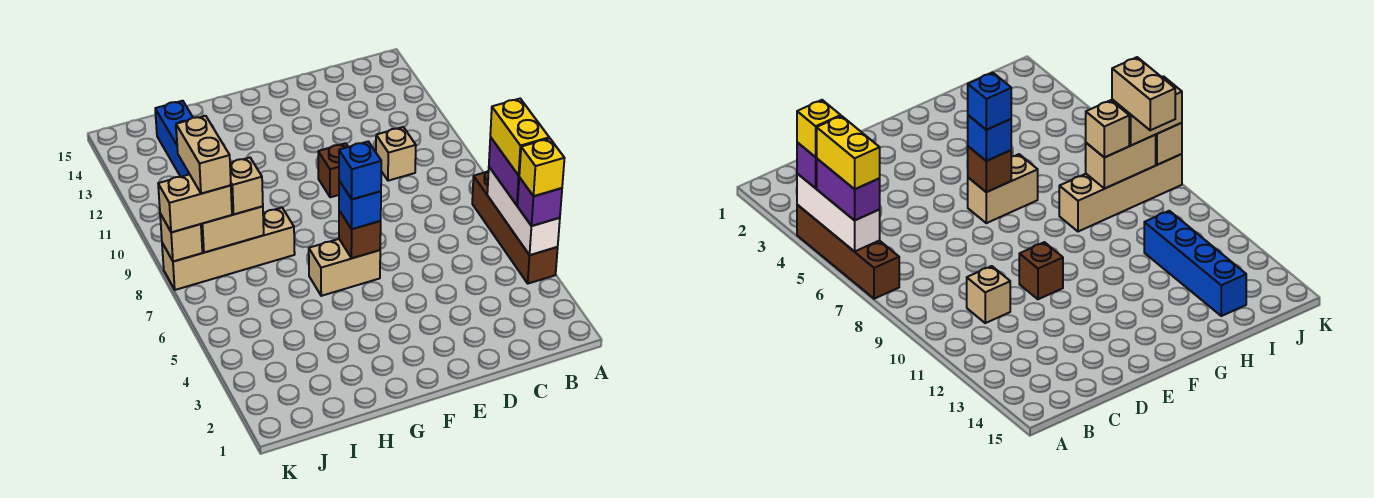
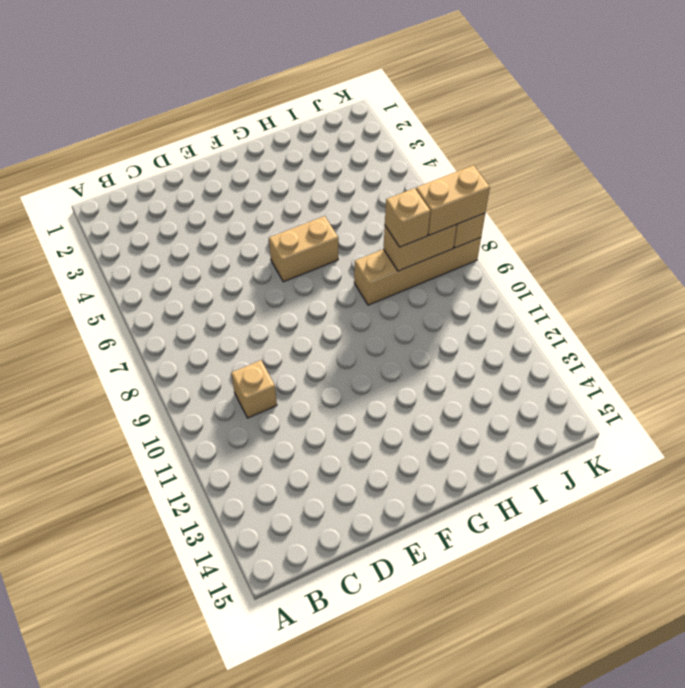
none -> brown brick A4:A7 level 1
none -> brown brick E10 level 1
none -> blue brick I11:I14 level 1

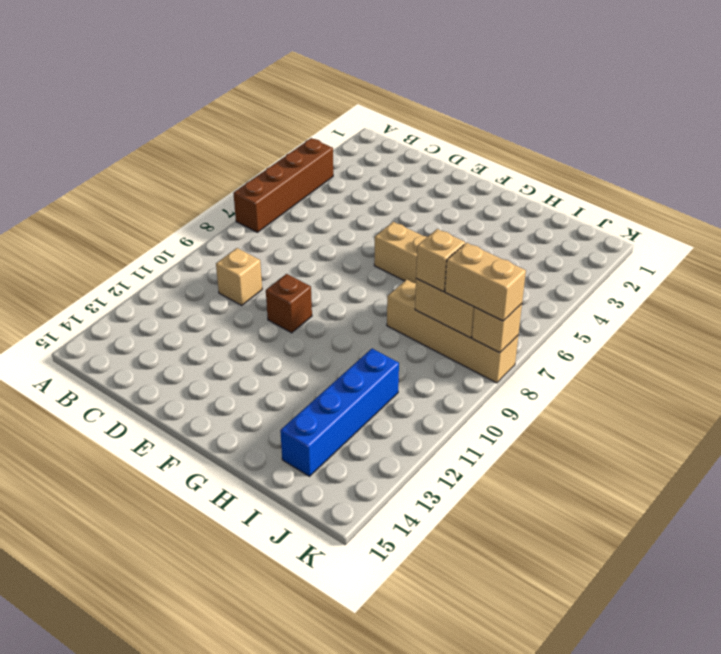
none -> white brick A4:A6 level 2
none -> brown brick F6 level 2
none -> purple brick A4 level 3

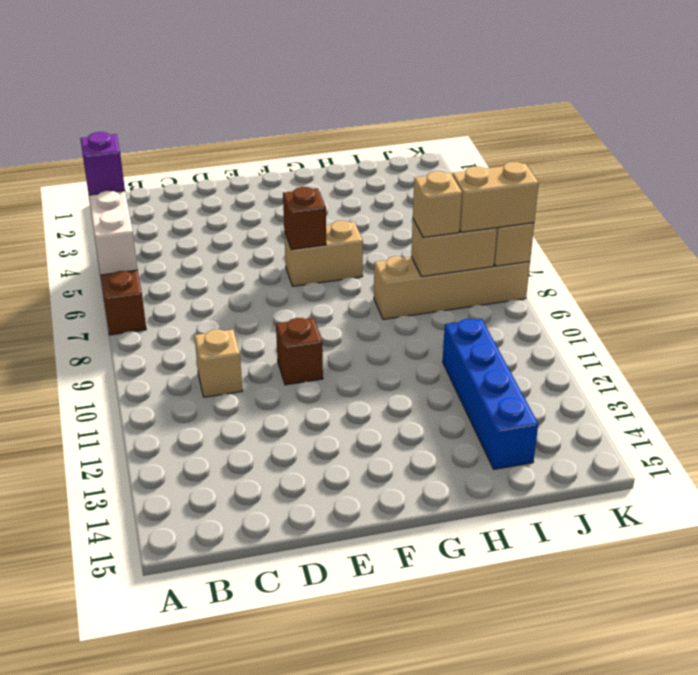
none -> purple brick A5:A6 level 3
none -> blue brick F6 level 3
none -> yellow brick A4 level 4

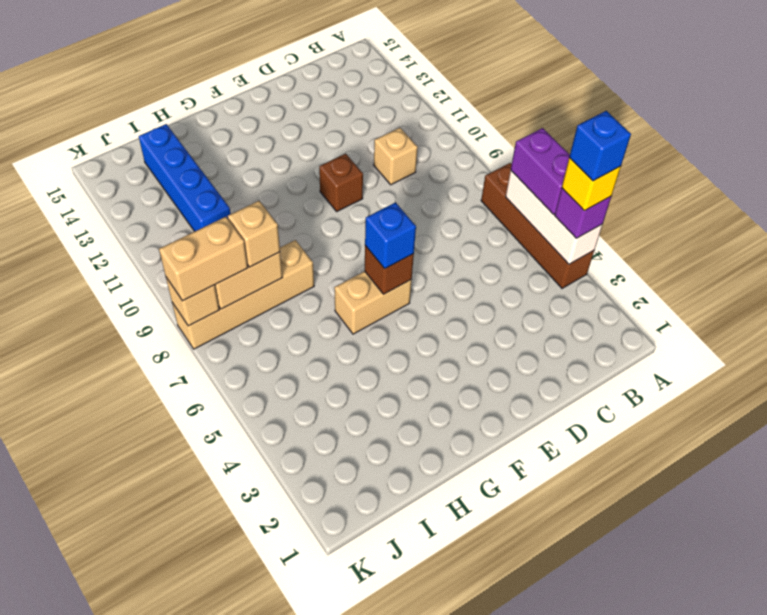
blue brick A4 level 5 -> blue brick F6 level 4
none -> yellow brick A5:A6 level 4
none -> tan brick J8:J9 level 4

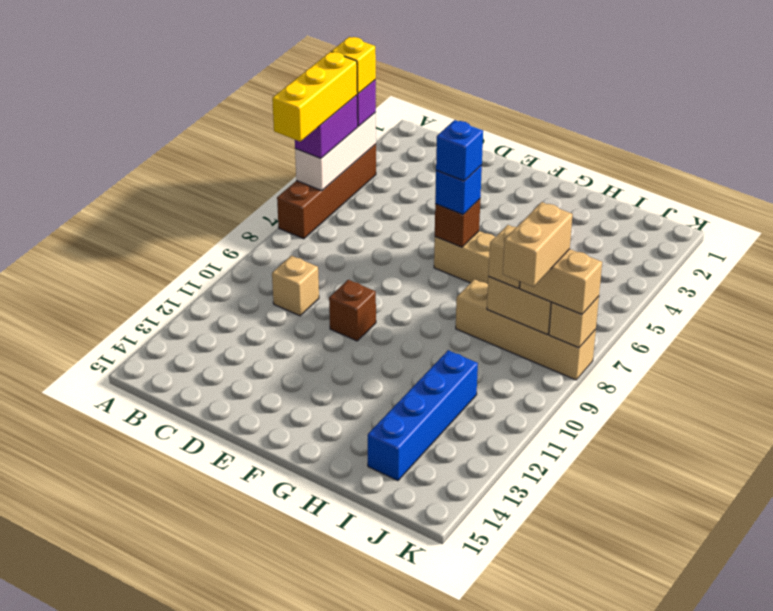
yellow brick A5:A7 level 4 -> yellow brick A5:A6 level 4

